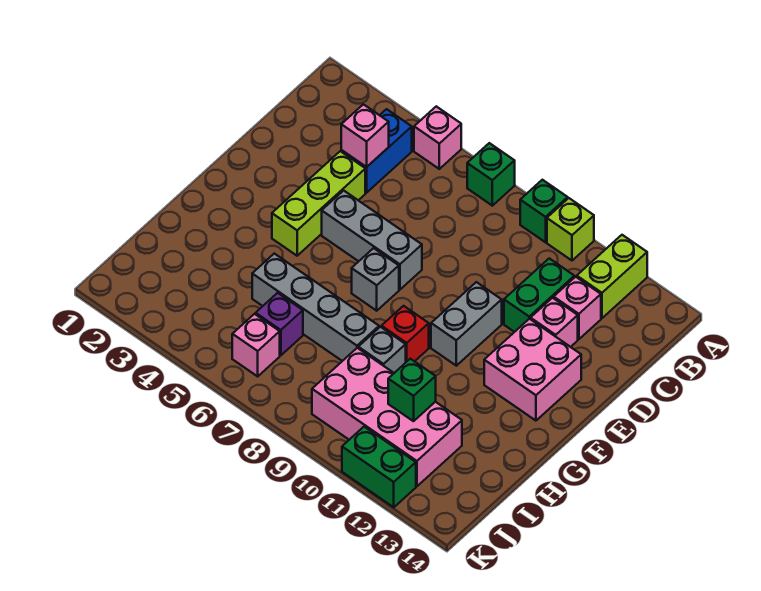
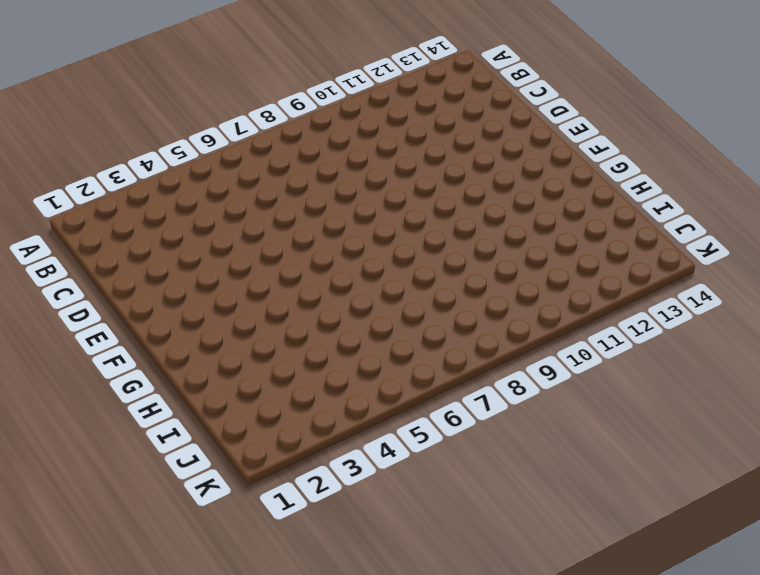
none -> pink brick A5 level 1
none -> green brick A7 level 1
none -> green brick A9 level 1

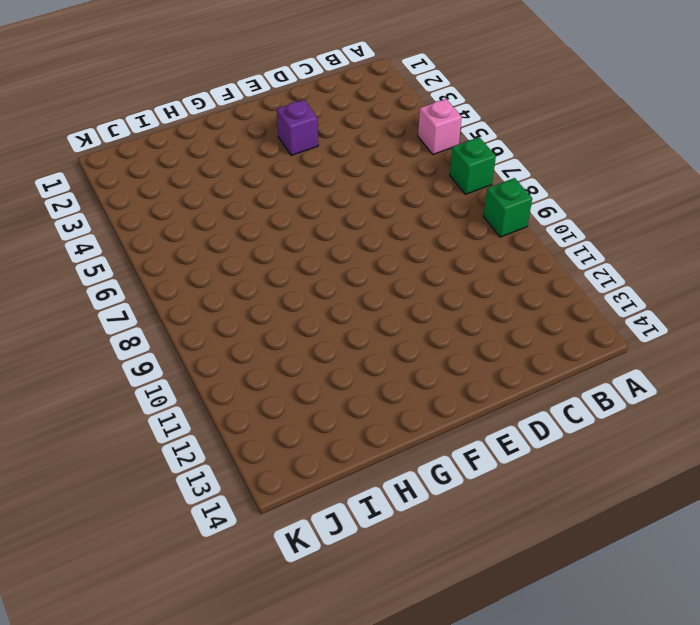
purple brick E3 level 1 -> purple brick I6 level 1
none -> lime brick A10 level 1
none -> lime brick A12:B12 level 1
none -> blue brick B4:C4 level 1

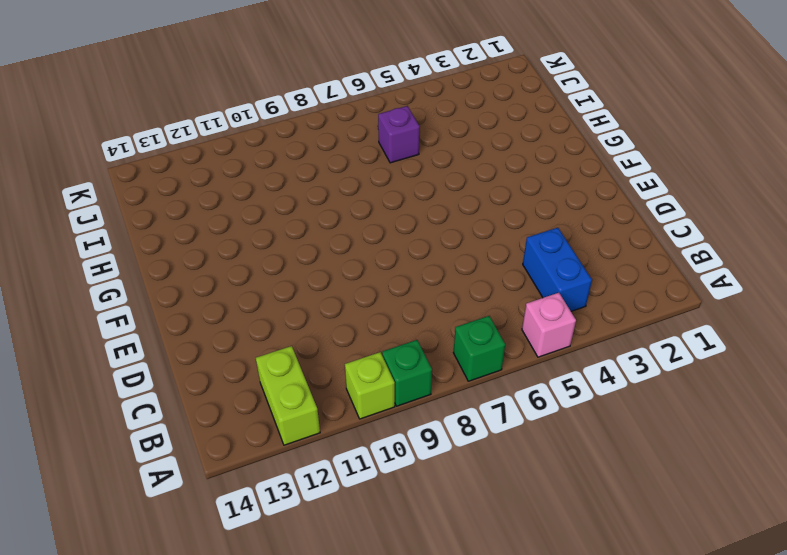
none -> green brick C11:D11 level 1
none -> pink brick C12 level 1
none -> lime brick D4:F4 level 1

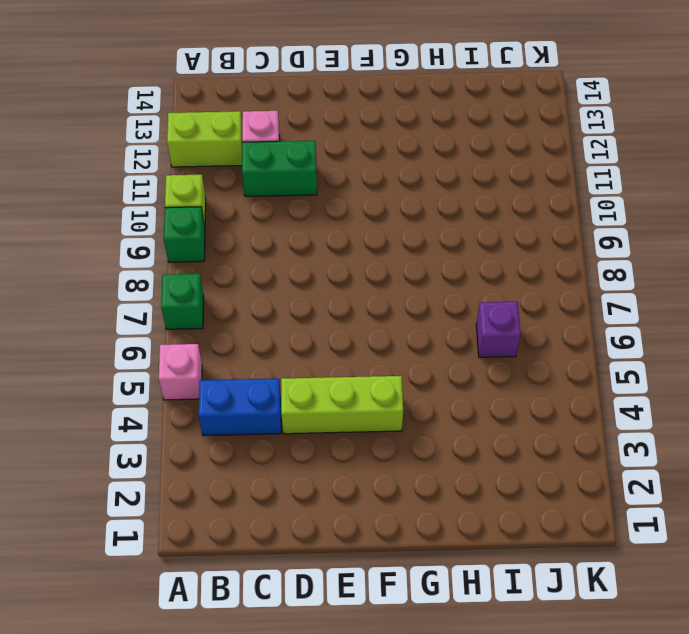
none -> pink brick D12 level 1
none -> grey brick E5:E7 level 1
none -> grey brick E10:F10 level 1

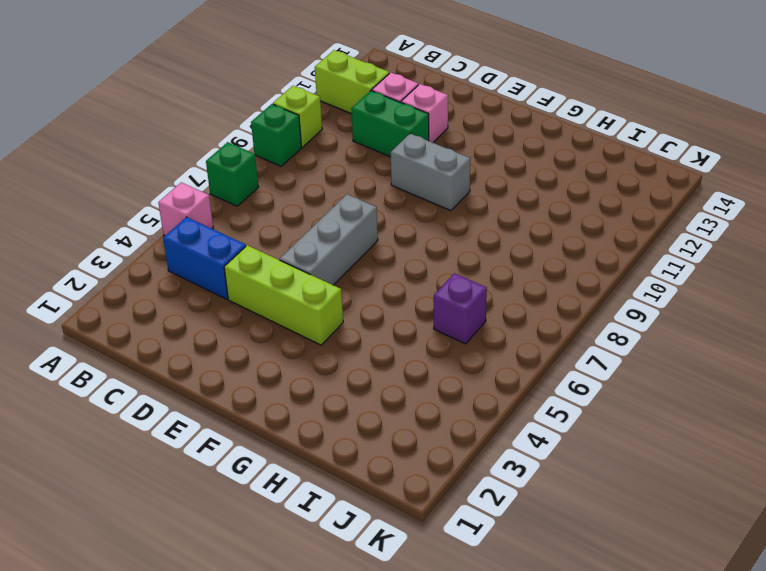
none -> pink brick E12:F13 level 1
none -> grey brick F7 level 1
none -> red brick G9 level 1

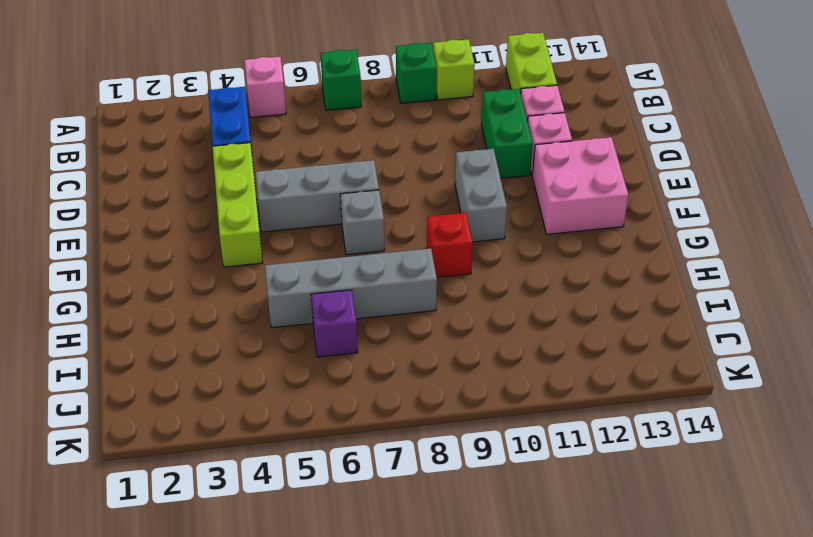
none -> grey brick H9 level 1
none -> pink brick I9:J12 level 1
none -> pink brick J6 level 1

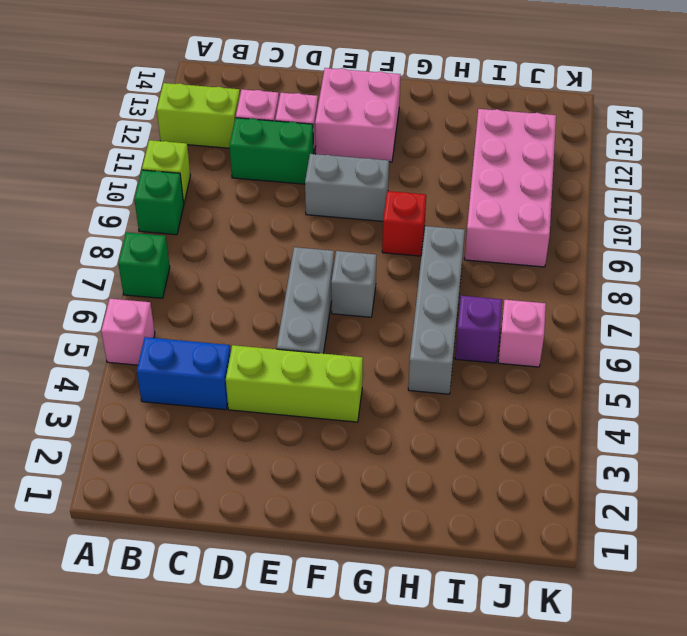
none -> grey brick H9 level 1
none -> green brick K11:K12 level 1
none -> pink brick C4 level 2

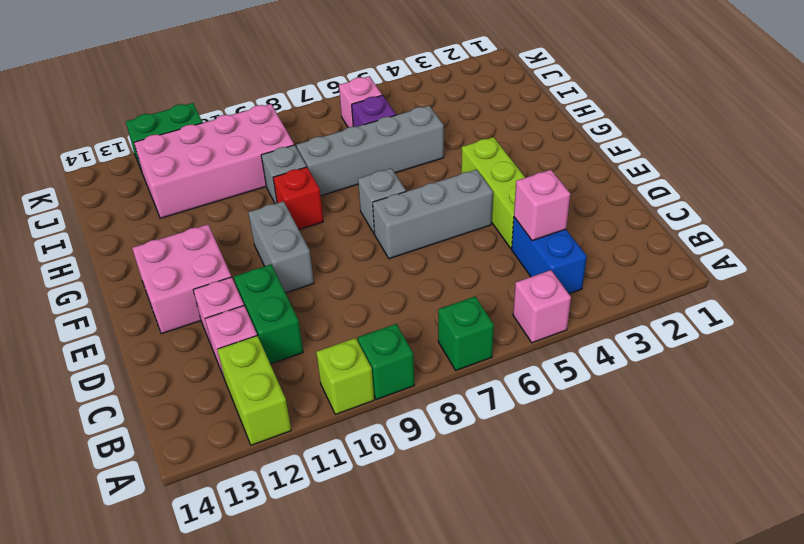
none -> green brick I11 level 2

